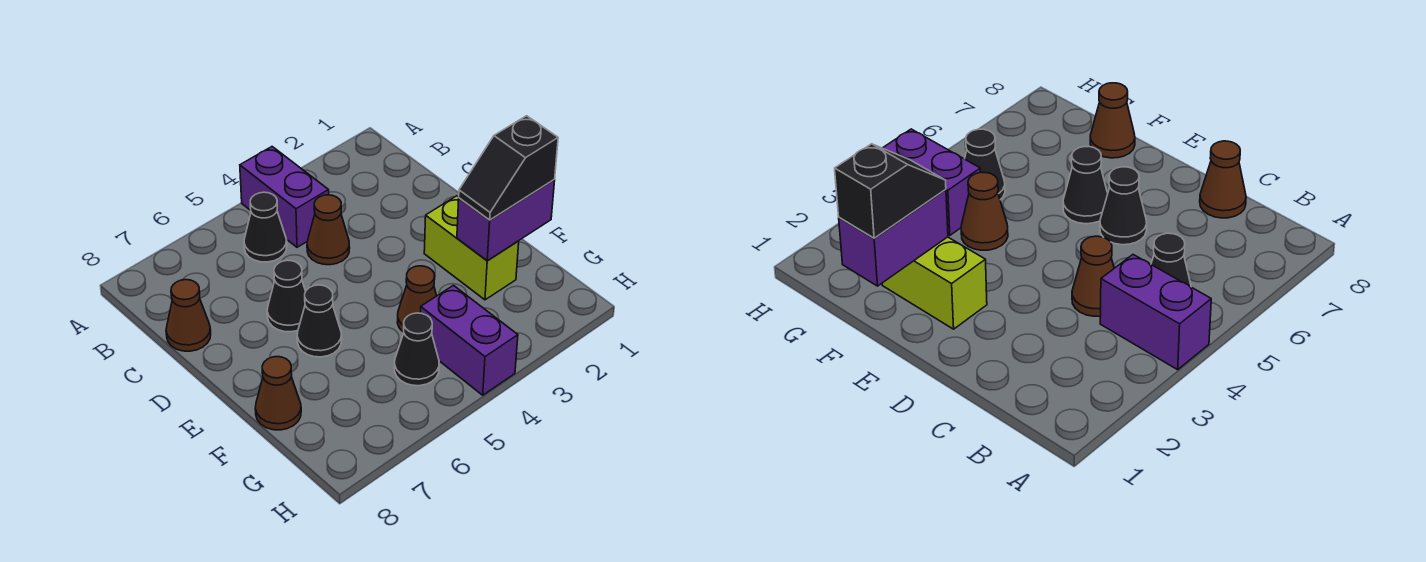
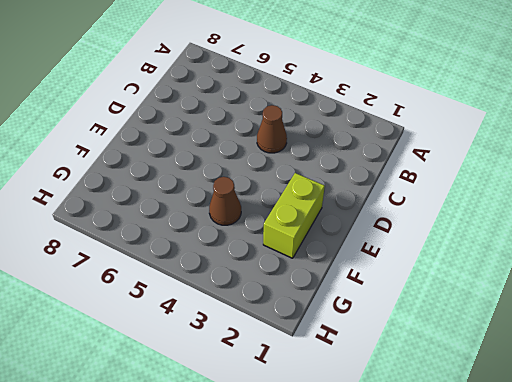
none -> purple brick A4:B4 level 1
none -> black cone B5 level 1
none -> brown cone C8 level 1

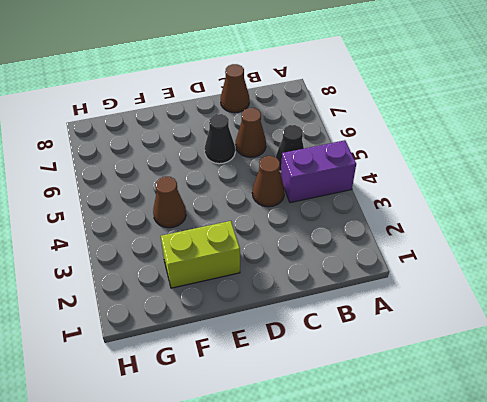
brown cone C6 level 1 -> brown cone F8 level 1
none -> black cone E6 level 1
none -> purple brick G4:H4 level 1
none -> black cone G5 level 1

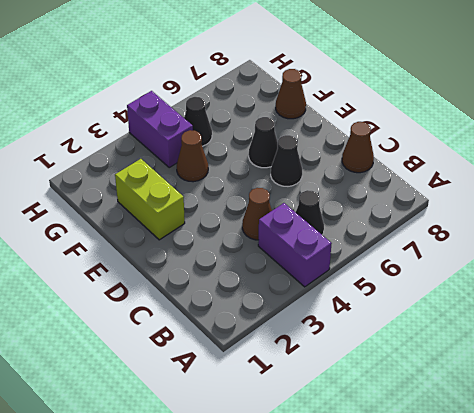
none -> purple brick F1:F2 level 2
none -> black slope F1:F2 level 3 top 1

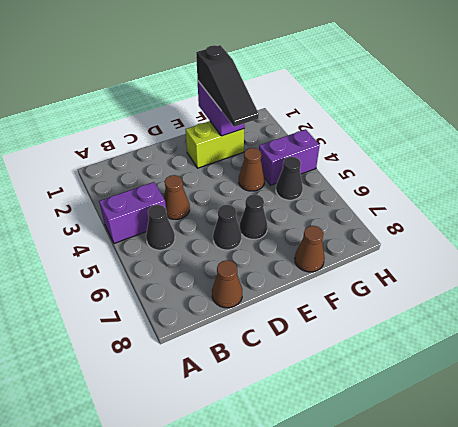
black slope F1:F3 level 3 top 1 -> black slope F1:F2 level 3 top 1

